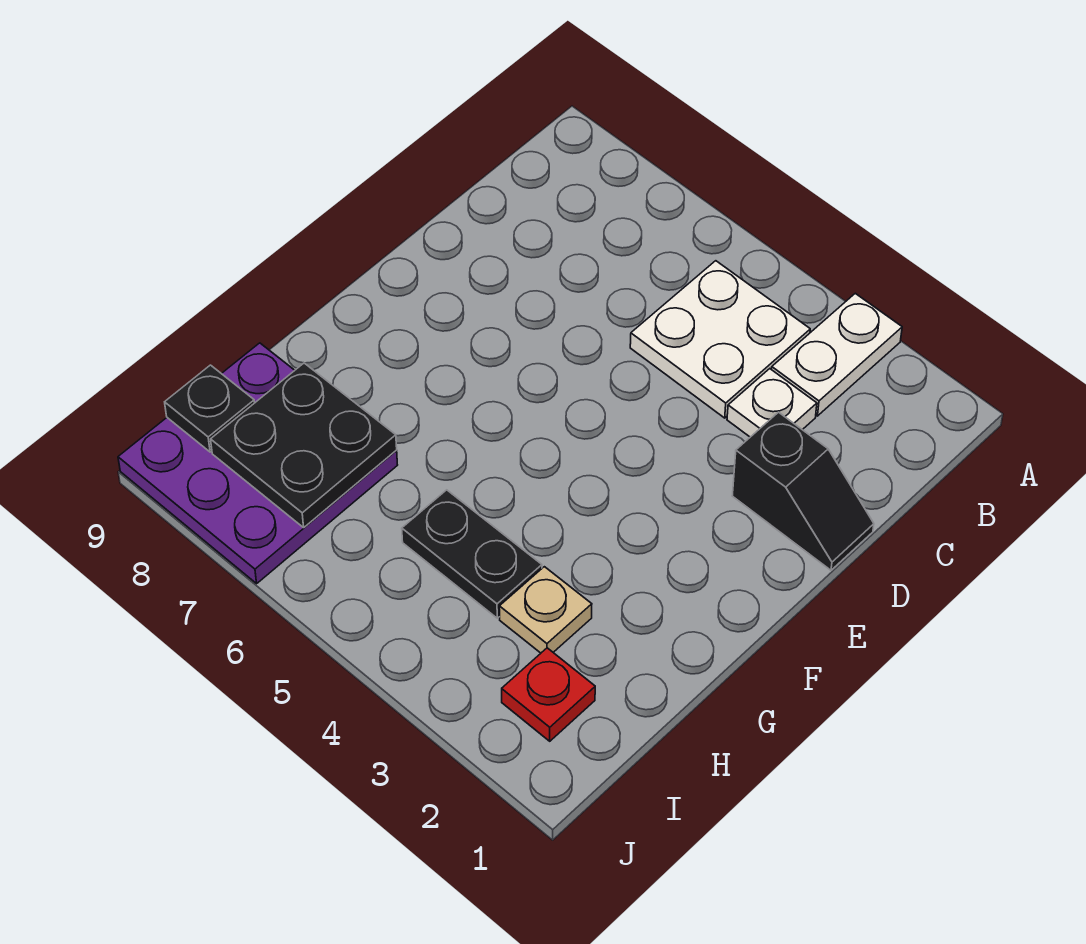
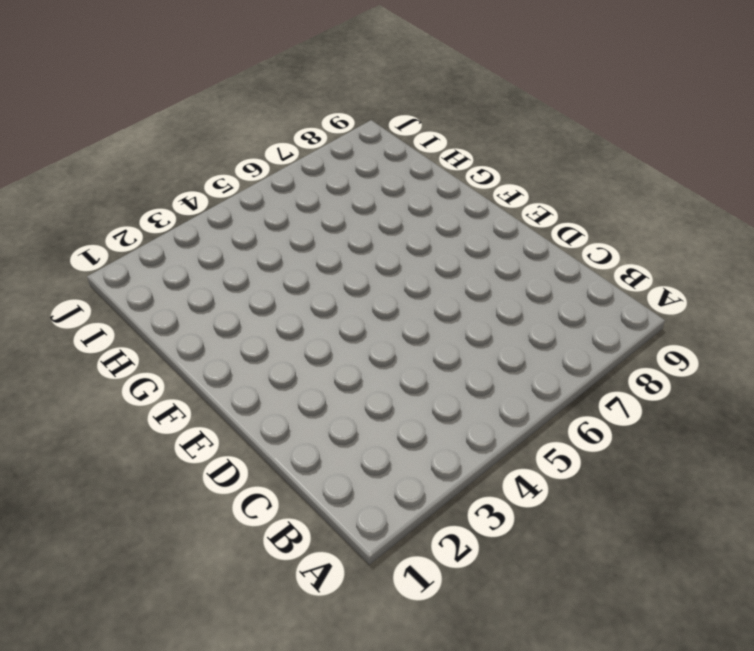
none -> white plate A3:B3 level 1
none -> white plate B4:C5 level 1

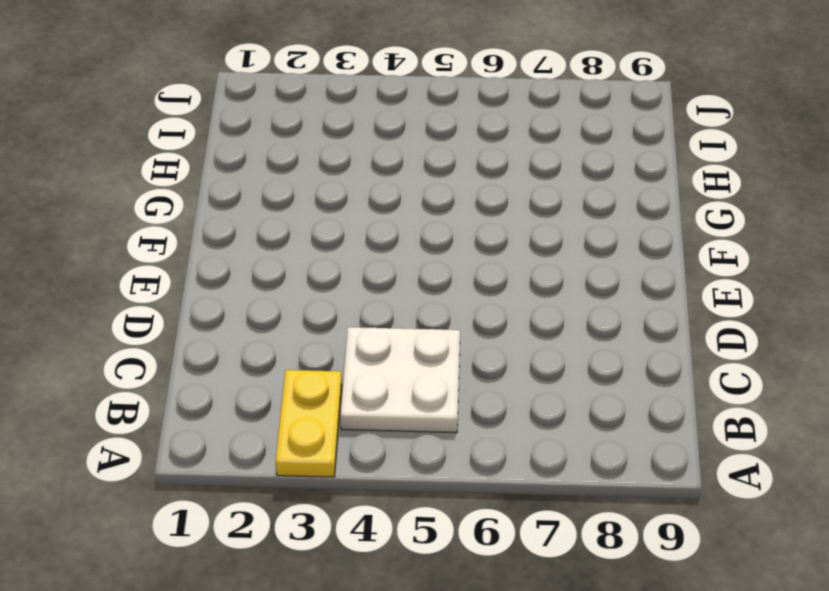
yellow plate A3:B3 level 1 -> white plate A3:B3 level 1
none -> white plate C3 level 1
none -> black slope D1:D2 level 1 top 2

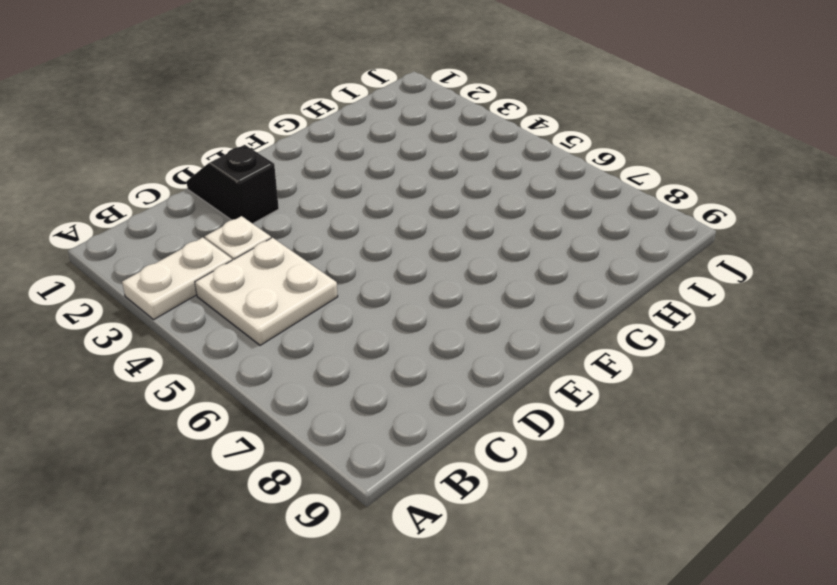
none -> tan plate H3 level 1
none -> black plate H4:H5 level 1

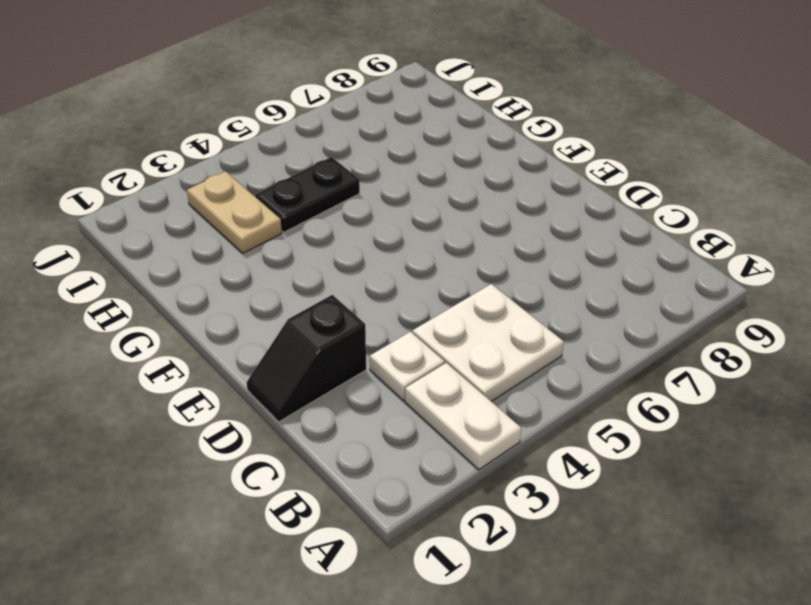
tan plate H3:I3 level 1 -> tan plate H3 level 1
none -> purple plate H7:J9 level 1
none -> red plate I2 level 1

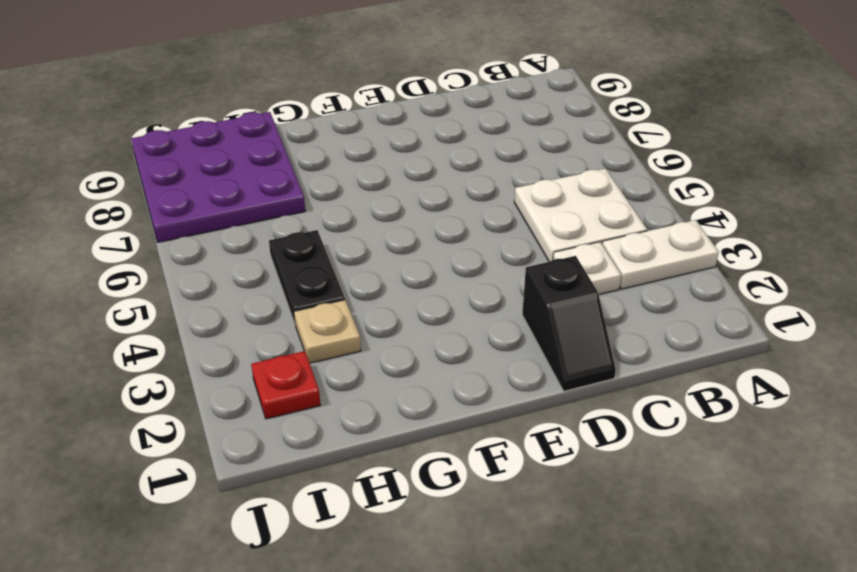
none -> black plate H7:I8 level 2
none -> black plate I9 level 2

